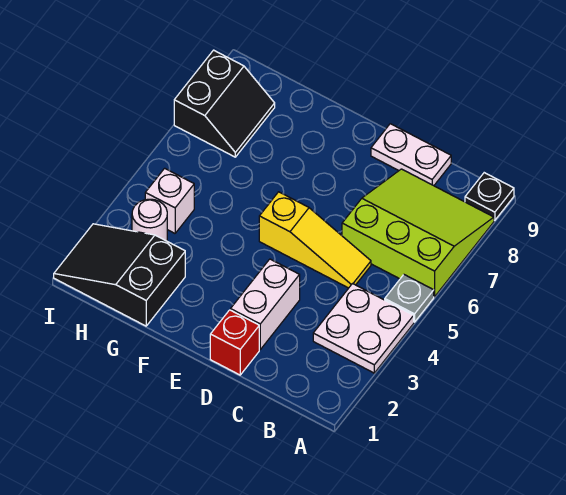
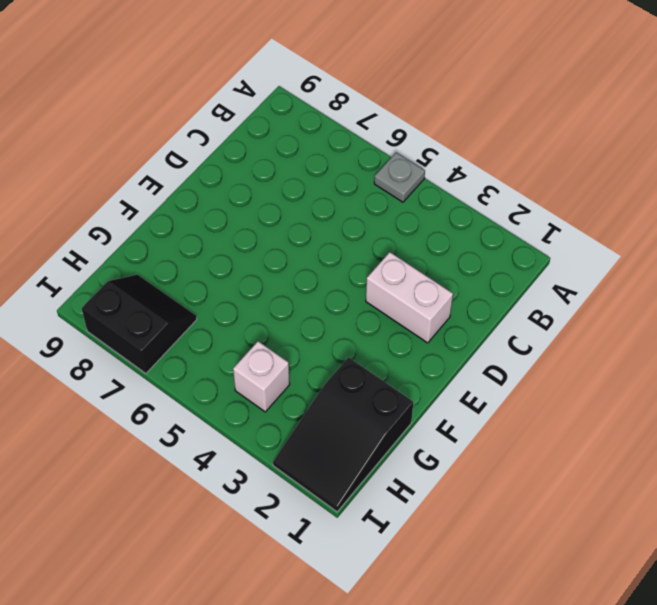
none -> white plate A3:B4 level 1
none -> lime slope A6:C8 level 1 top 6
none -> black plate A9 level 1

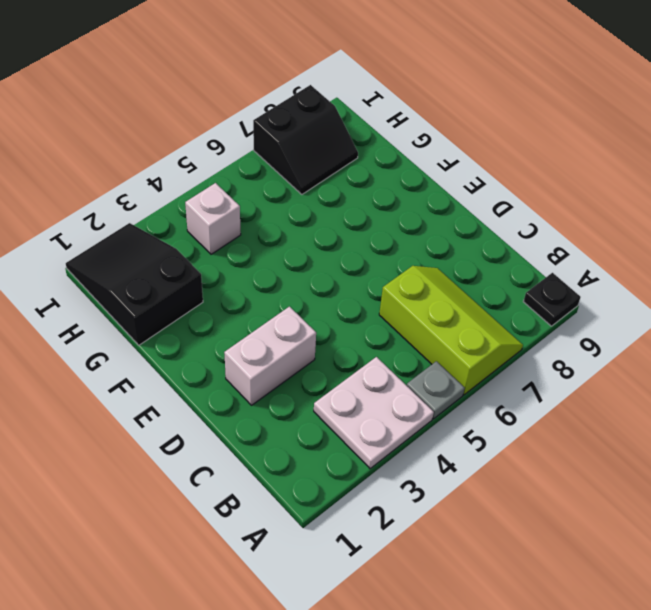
lime slope A6:C7 level 1 top 6 -> lime slope A6:C8 level 1 top 6
none -> yellow slope C5:E5 level 1 top E
none -> white plate C9:D9 level 1
none -> red brick D1 level 1

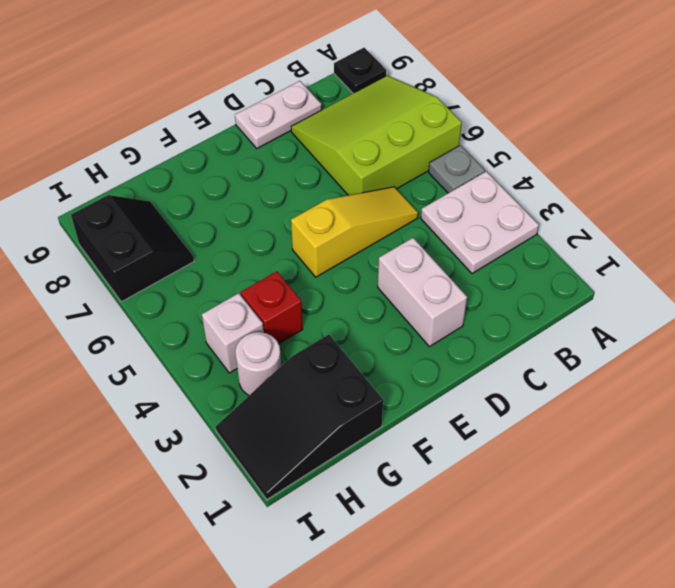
red brick G4 level 1 -> red brick D1 level 1

